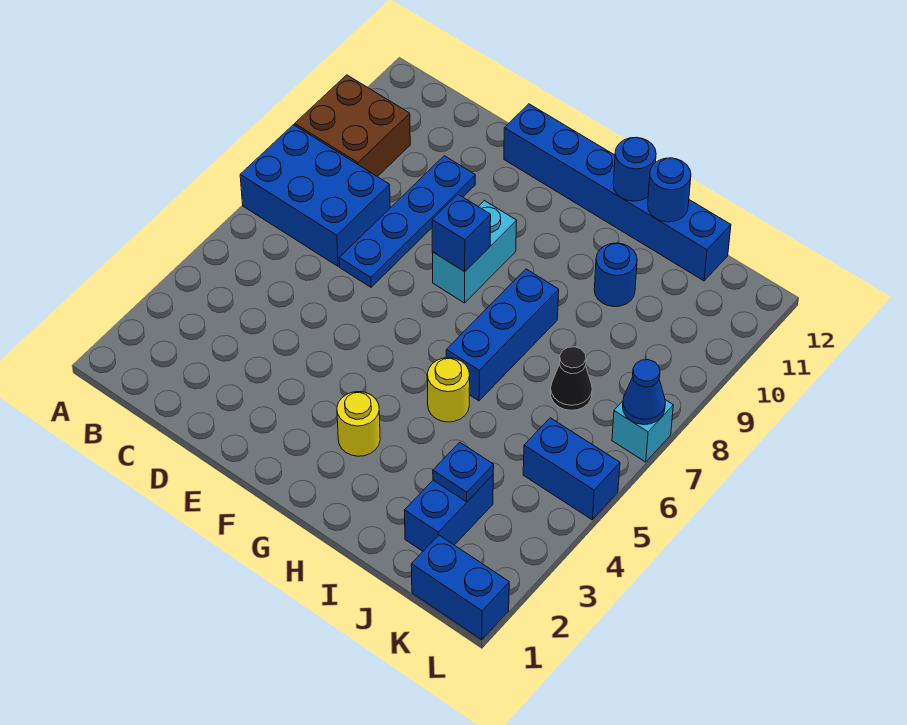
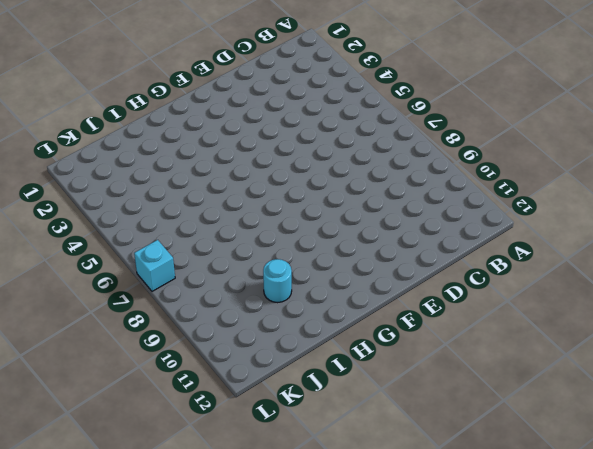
cyan round brick I10 level 1 -> blue round brick I10 level 1
none -> blue brick A7:C8 level 1
none -> brown brick A9:B10 level 1
none -> blue plate D7:D10 level 1

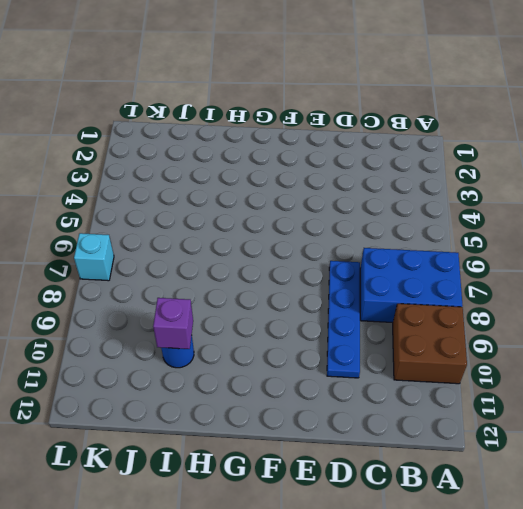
purple brick I10 level 2 -> none
none -> blue brick E12:J12 level 1
none -> cyan brick F8:F9 level 1
none -> yellow round brick G3 level 1

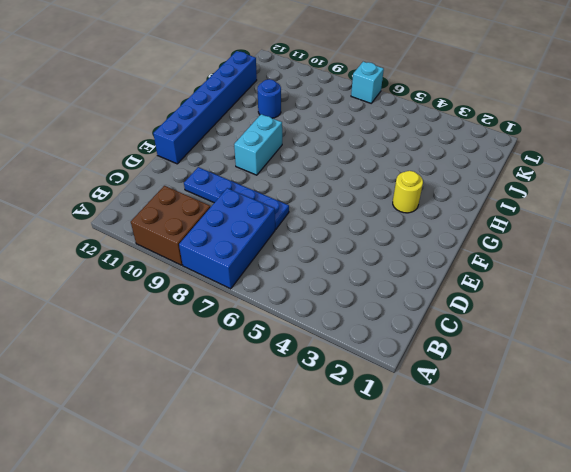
cyan brick F9:G9 level 1 -> cyan brick F8:F9 level 1
none -> yellow round brick H5 level 1
none -> blue brick H6:H8 level 1
none -> blue brick J2:J3 level 1

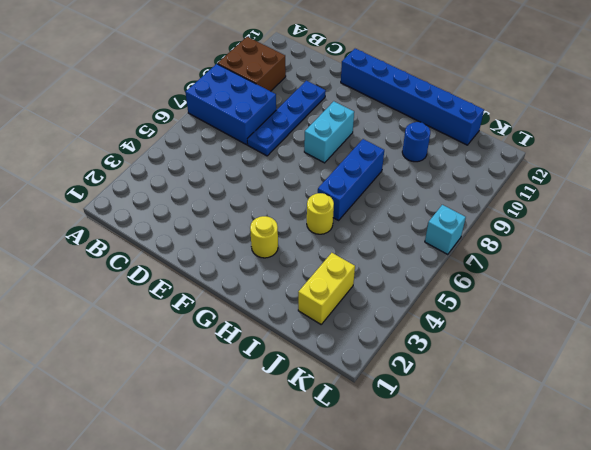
yellow brick J2:J3 level 1 -> blue brick J2:J3 level 1
none -> black cone J7 level 1
none -> blue brick K1:L1 level 1
none -> blue brick K5:L5 level 1

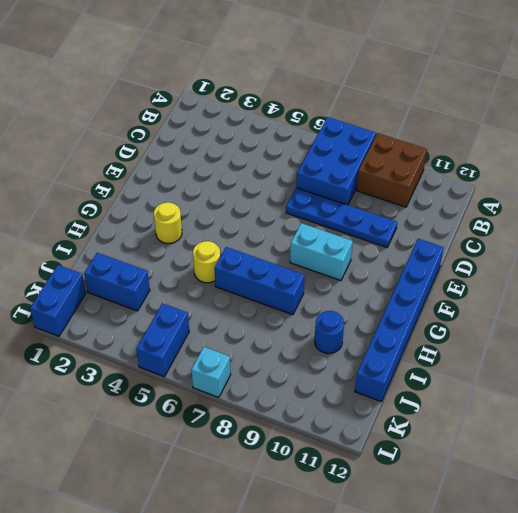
none -> black cone J7 level 1
none -> blue brick F8 level 2
none -> blue round brick H12 level 2

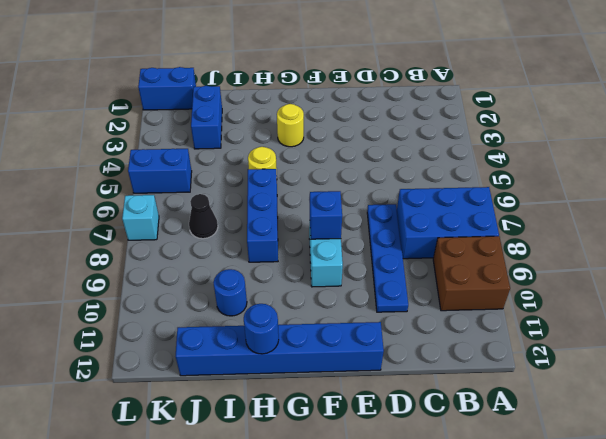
none -> blue round brick I12 level 2
none -> blue plate J3 level 2
none -> blue cone L7 level 2

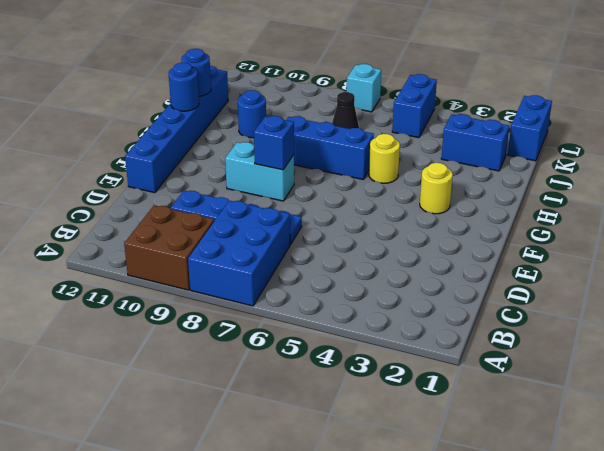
none -> blue plate J3 level 2
none -> blue cone L7 level 2

